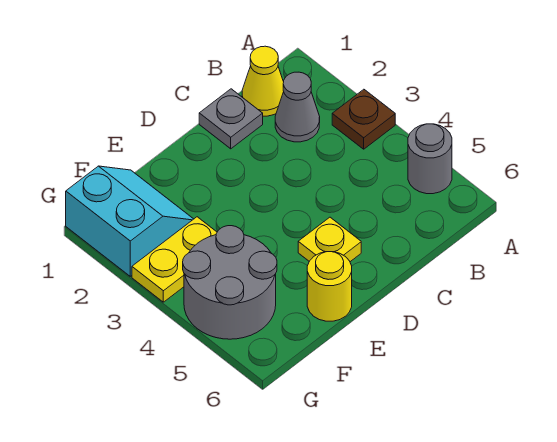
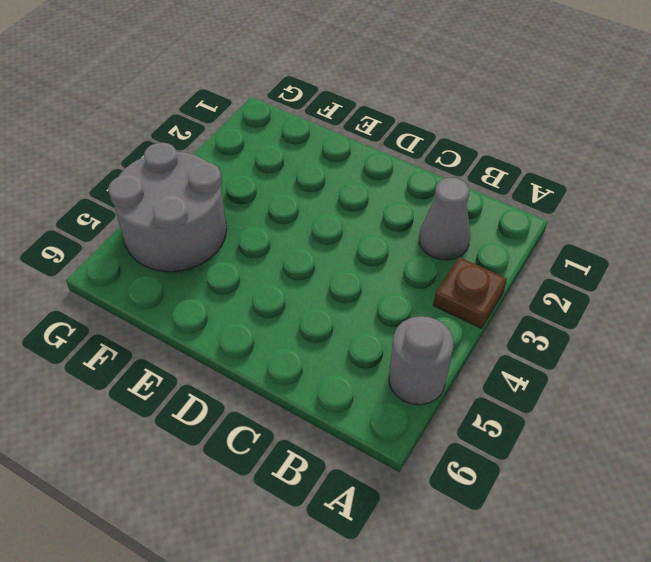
none -> yellow cone B1 level 1
none -> grey plate C1 level 1

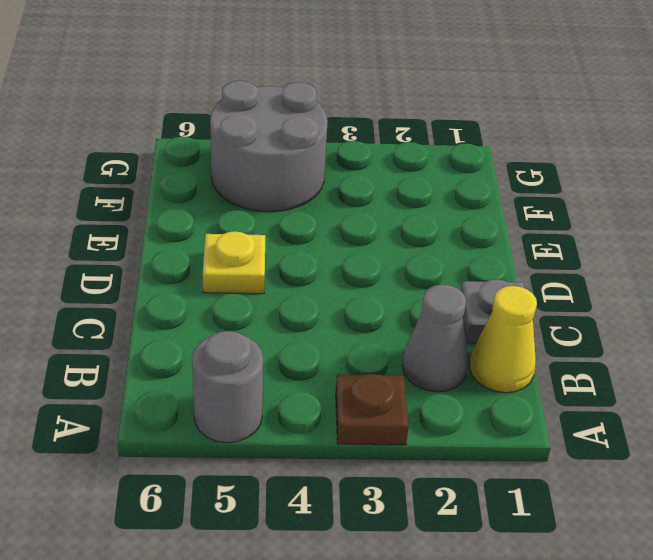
none -> yellow round brick E6 level 1
none -> cyan slope F1:G2 level 1 top G

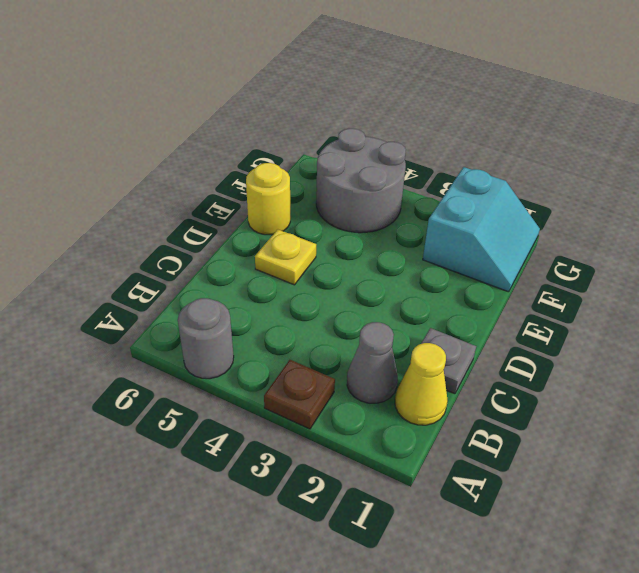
cyan slope F1:G2 level 1 top 2 -> cyan slope F1:G2 level 1 top G
none -> yellow plate F3:G3 level 1

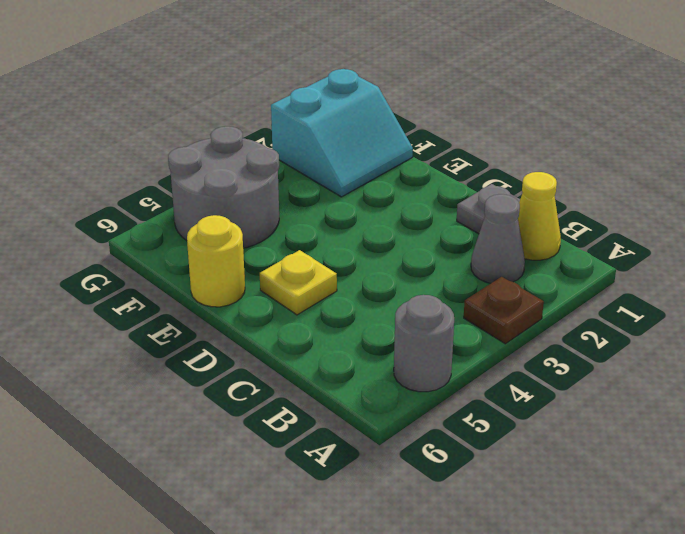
none -> yellow plate F3:G3 level 1

